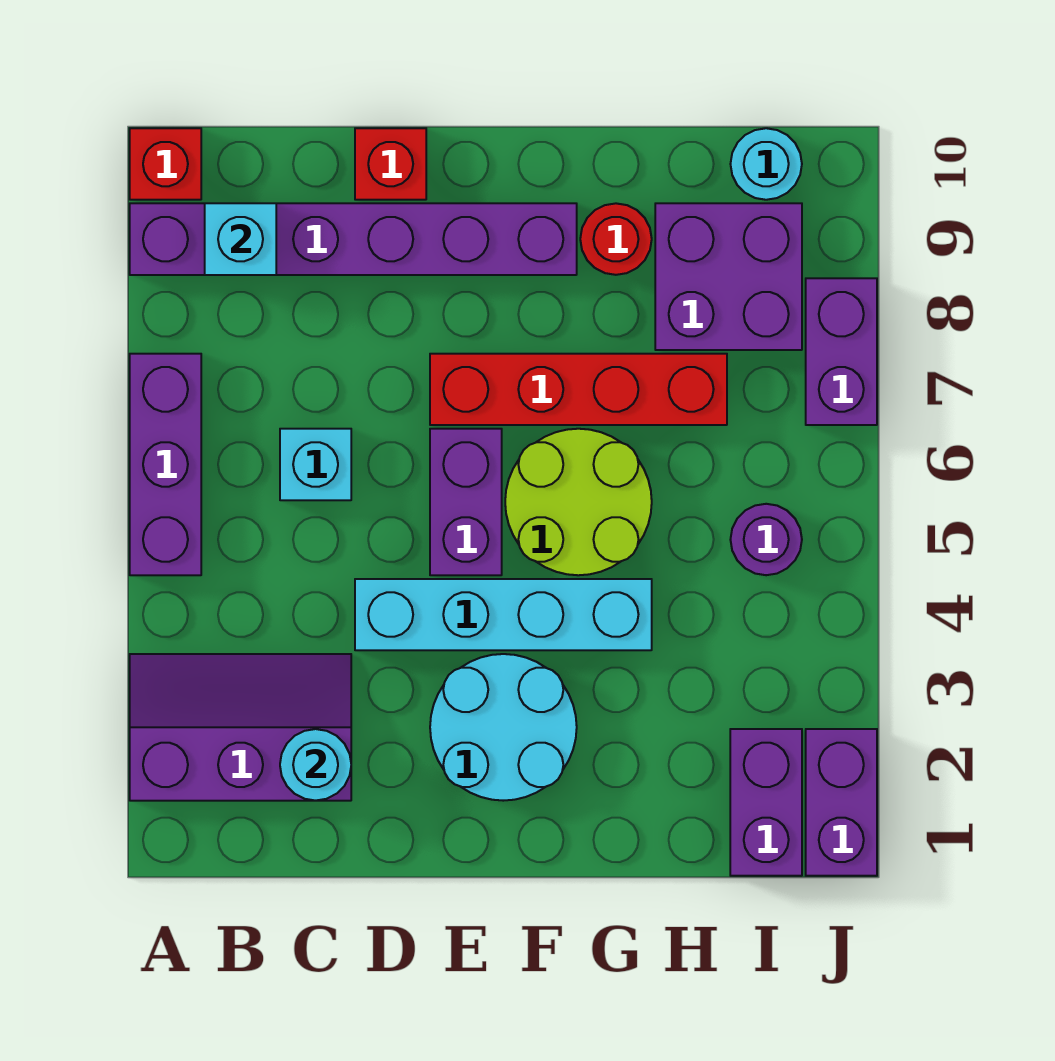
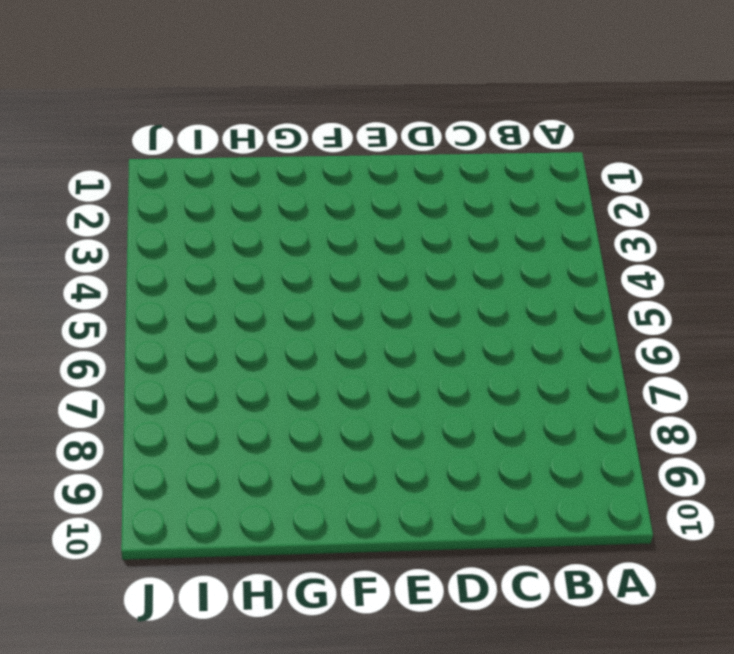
none -> purple slope A2:C3 level 1 top 2
none -> purple brick A5:A7 level 1
none -> purple brick A9:F9 level 1

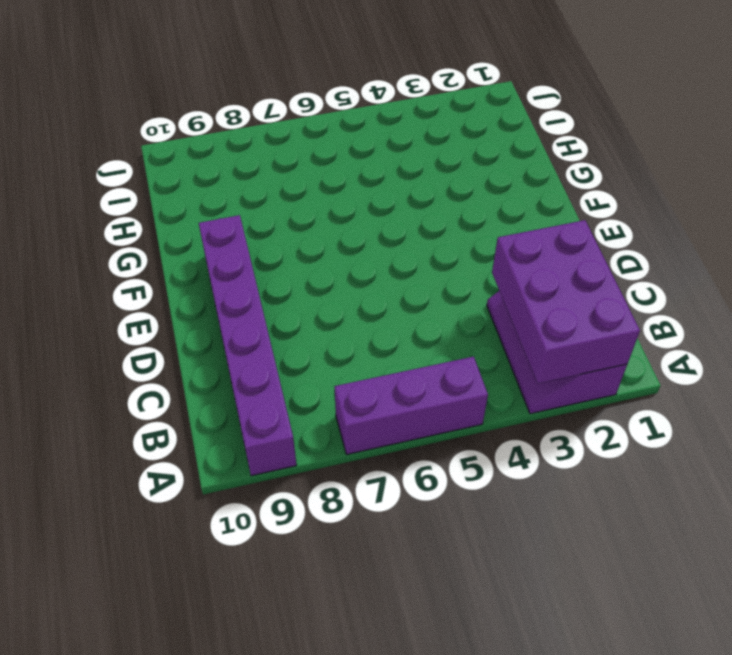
purple brick A2:C3 level 2 -> cyan round brick C2 level 2
none -> red brick A10 level 1
none -> cyan brick C6 level 1
none -> cyan brick D4:G4 level 1

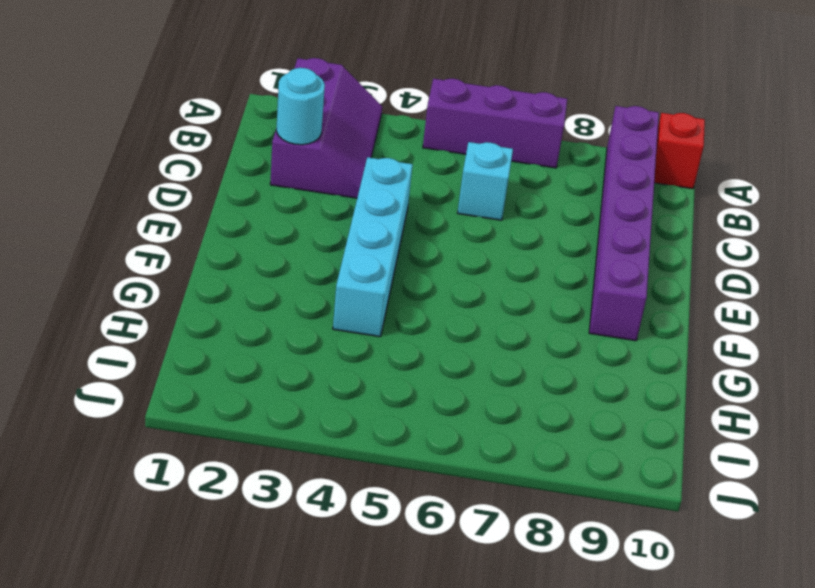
none -> red brick D10 level 1
none -> cyan round brick E2:F3 level 1
none -> purple brick E5:E6 level 1

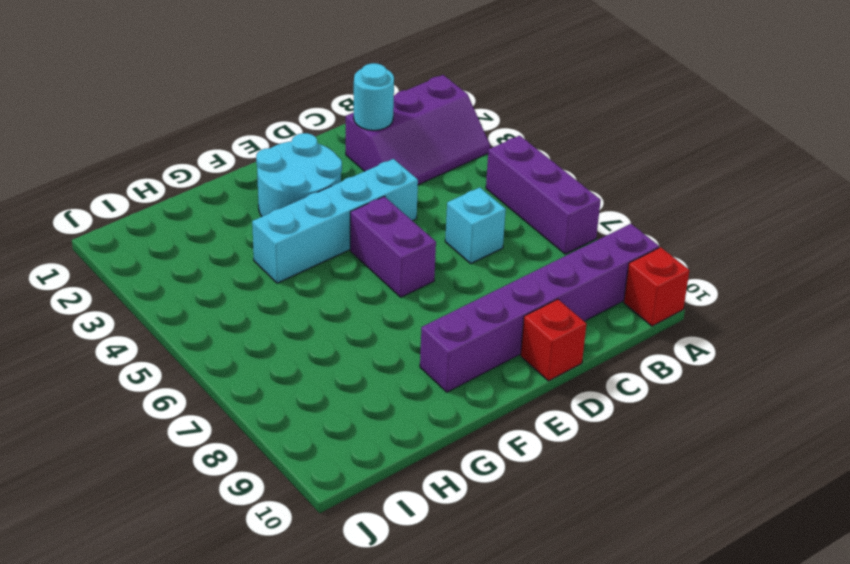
none -> red brick E7:H7 level 1
none -> lime round brick F5:G6 level 1
none -> red round brick G9 level 1

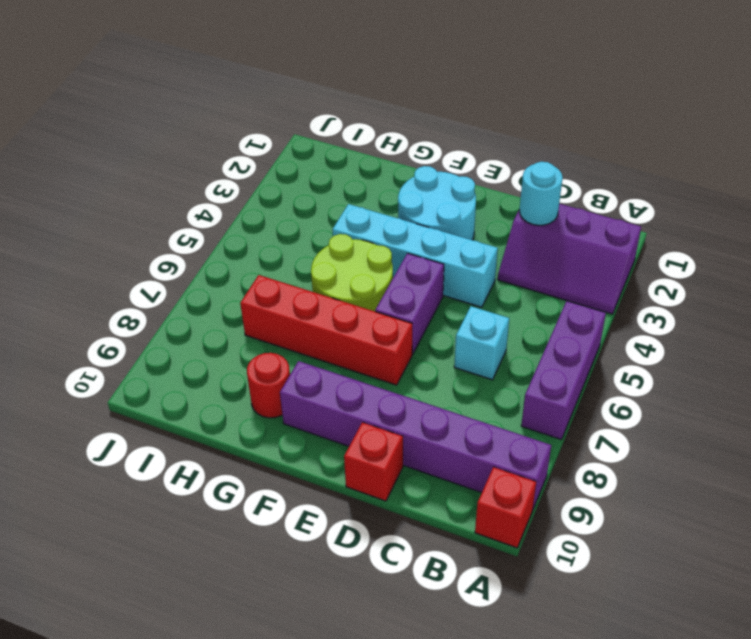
none -> purple brick H8:I9 level 1
none -> purple brick I1:I2 level 1
none -> purple round brick I5 level 1

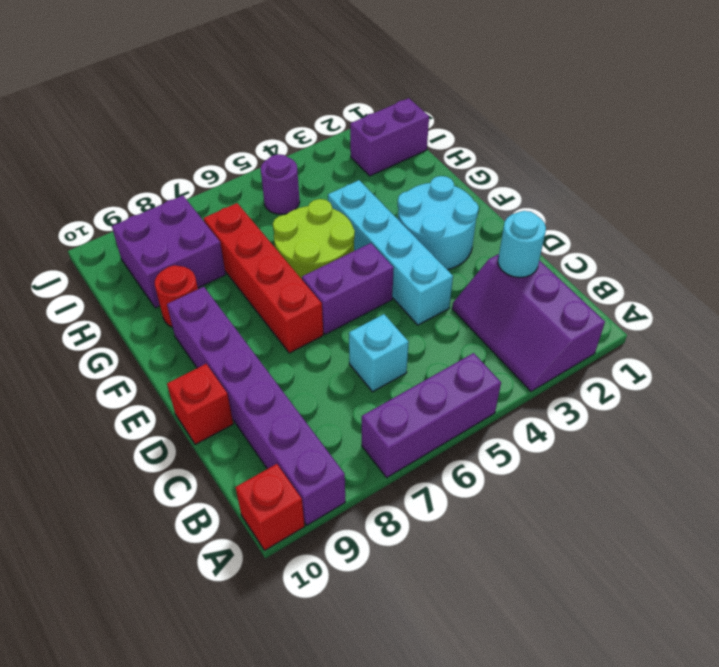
none -> cyan round brick I10 level 1
none -> purple brick J1:J2 level 1
none -> purple brick J7:J8 level 1

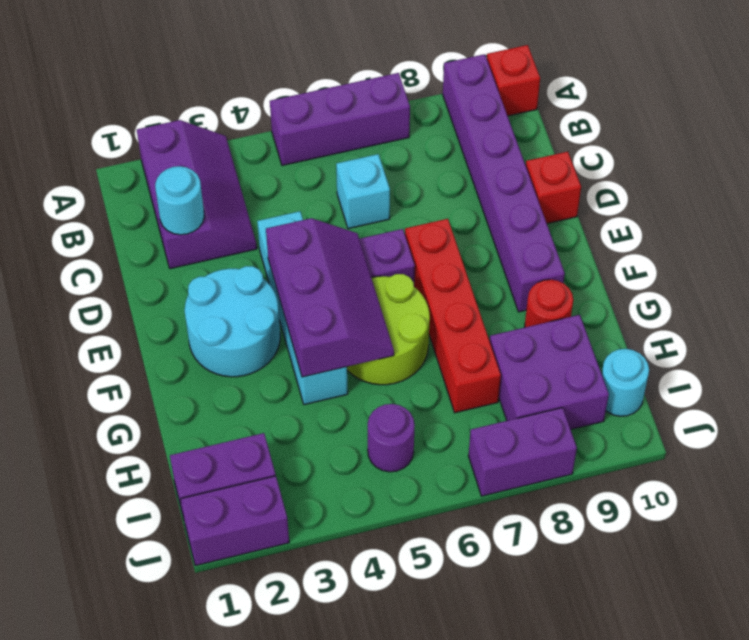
purple slope E4:G5 level 2 top 4 -> none
none -> cyan brick B9 level 2

